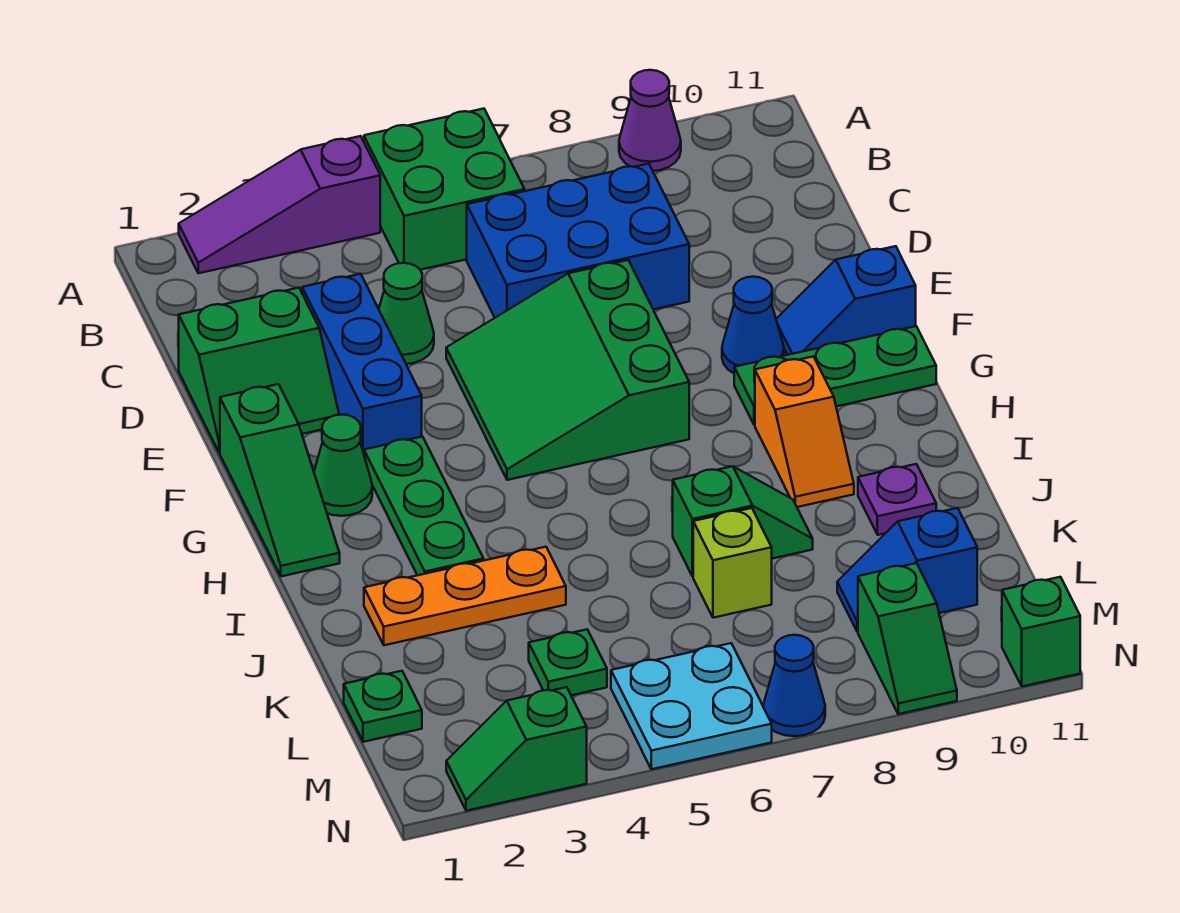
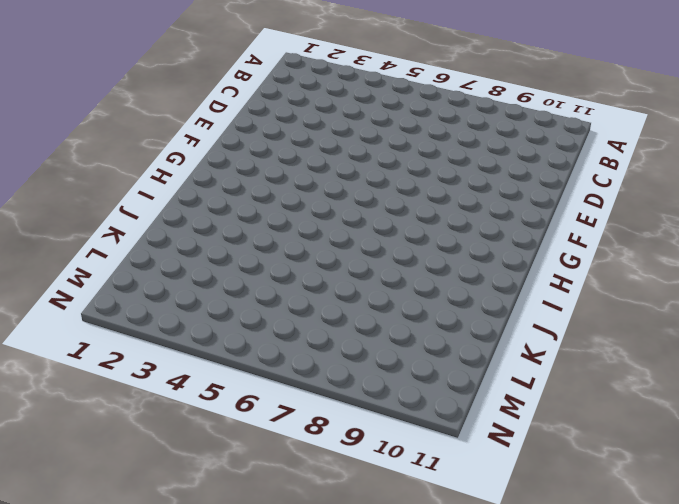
none -> purple slope A2:A4 level 1 top 4
none -> green brick A5:B6 level 1
none -> purple cone A9 level 1

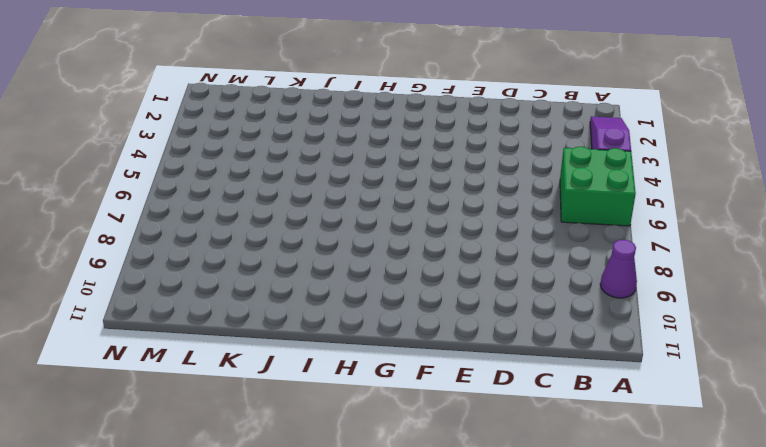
none -> blue brick C6:D8 level 1
none -> green slope D1:E2 level 1 top D
none -> blue brick D3:F3 level 1

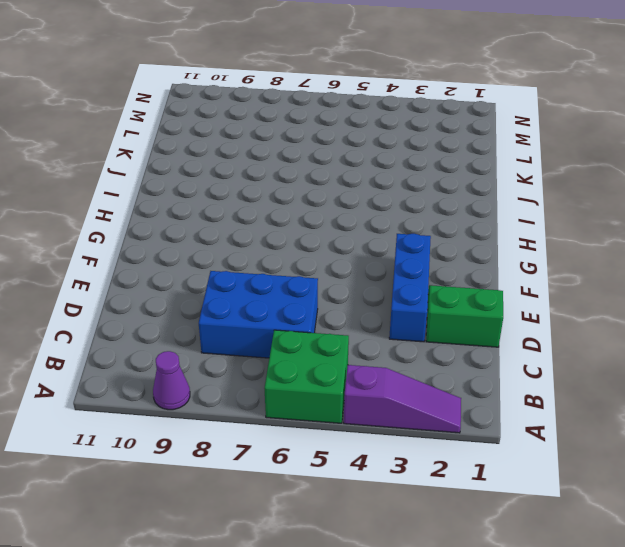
none -> green cone D4 level 1
none -> green slope E5:G7 level 1 top 7
none -> green slope F1:H1 level 1 top F

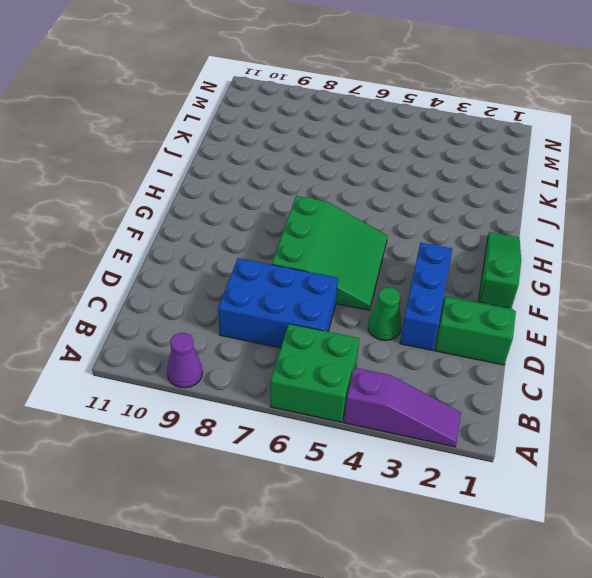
none -> blue cone F9 level 1
none -> blue slope F10:F11 level 1 top 11
none -> green cone G2 level 1

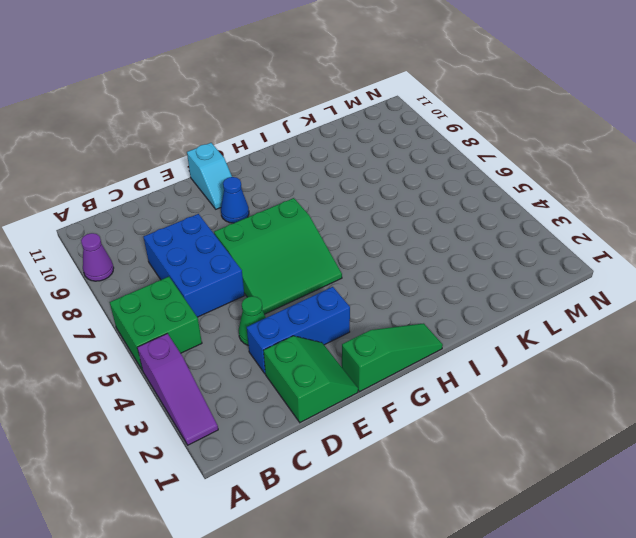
cyan slope F10:F11 level 1 top 11 -> blue slope F10:F11 level 1 top 11
none -> green cone G2 level 1
none -> green plate G3:I3 level 1
none -> green plate G9:G11 level 1

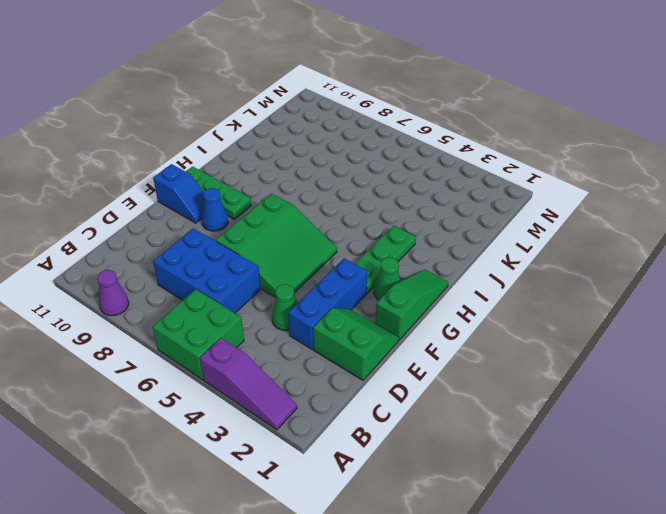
none -> orange slope H9:I9 level 1 top H
none -> orange plate J2:J4 level 1
none -> green slope J7:J8 level 1 top 7

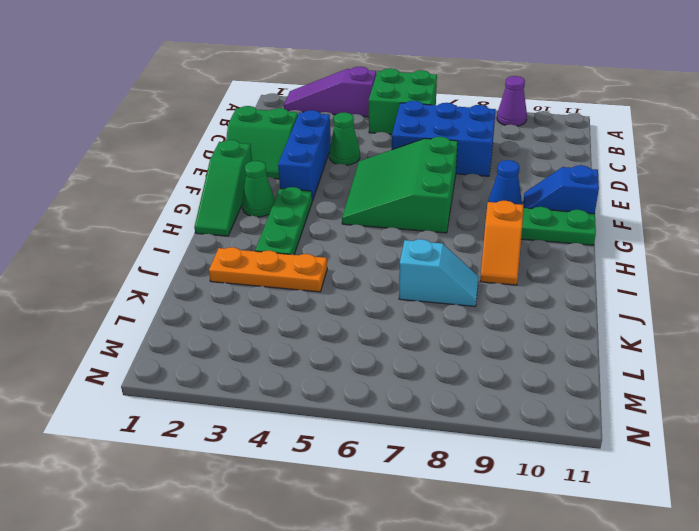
cyan slope J7:J8 level 1 top 7 -> green slope J7:J8 level 1 top 7
none -> purple plate J10 level 1
none -> lime brick K7 level 1
none -> green plate L1 level 1

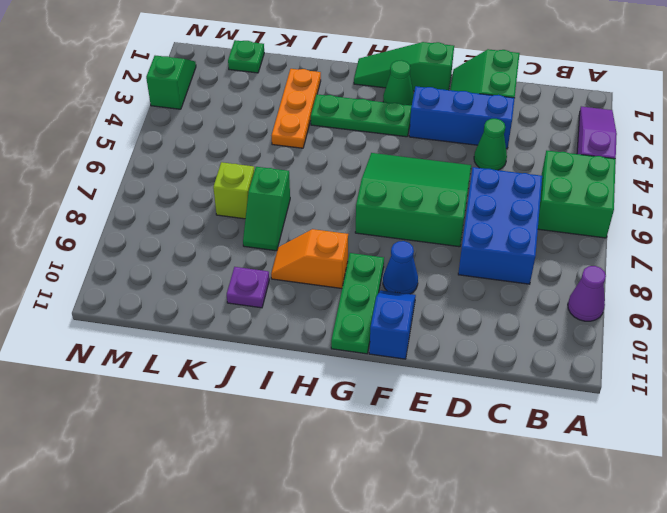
none -> green plate L4 level 1
none -> blue slope L9:L10 level 1 top 10
none -> cyan plate M5:N6 level 1

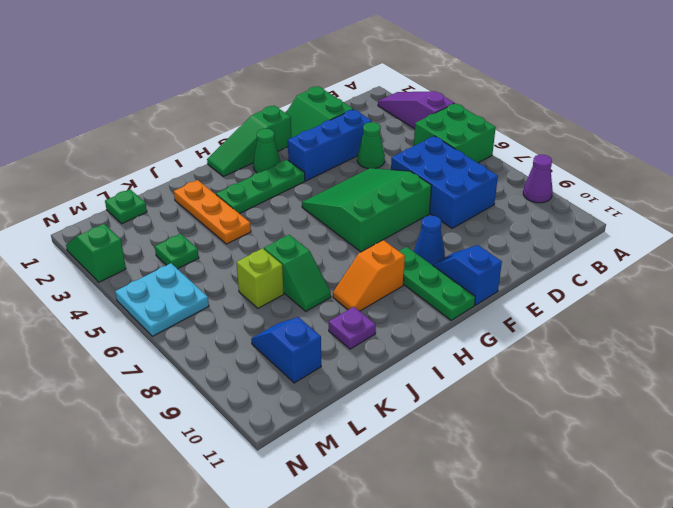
none -> green slope M9:N9 level 1 top M
none -> blue cone N7 level 1
none -> green brick N11 level 1

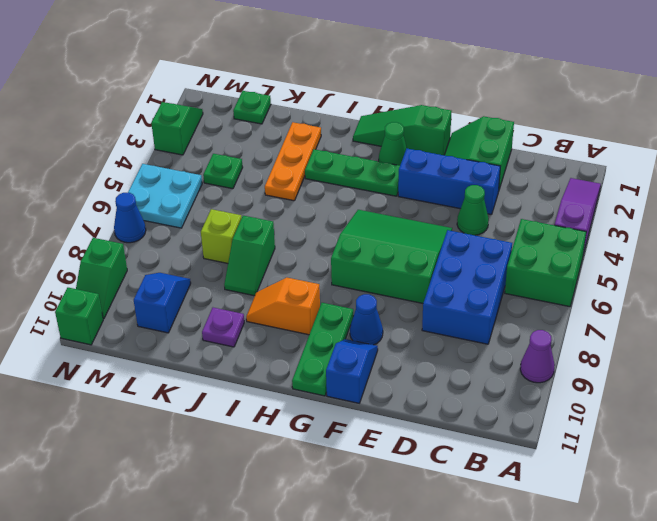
green slope N9:N10 level 1 top 9 -> green slope M9:N9 level 1 top M

